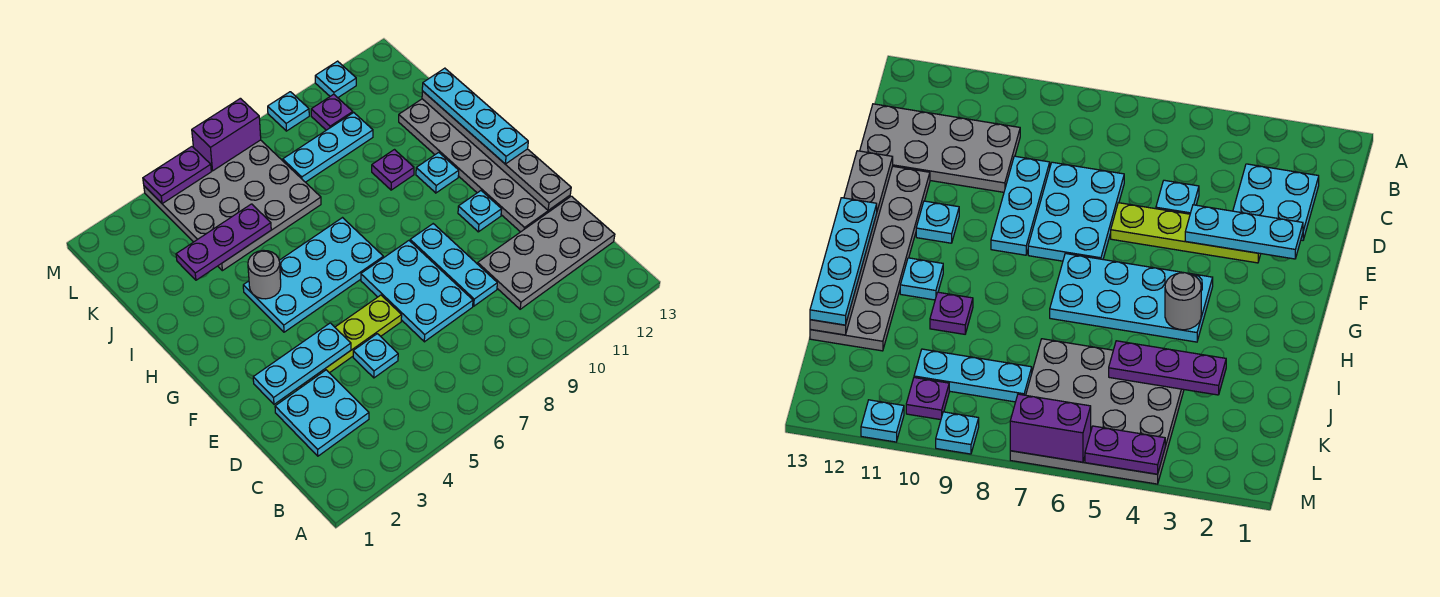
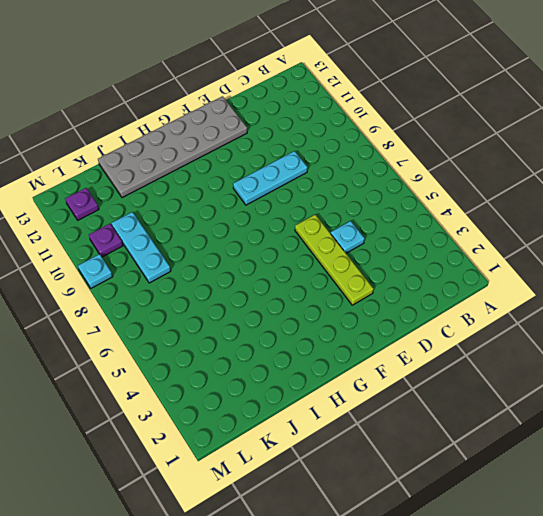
purple plate L12 level 1 -> purple plate I10 level 1
none -> cyan plate C2:D3 level 1
none -> grey plate C10:D13 level 1
none -> cyan plate D7:F8 level 1

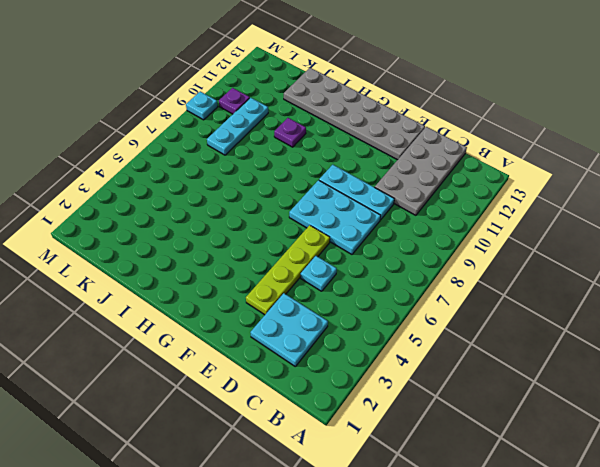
none -> cyan plate F11 level 1
none -> cyan plate G4:H7 level 1
none -> cyan plate H11 level 1

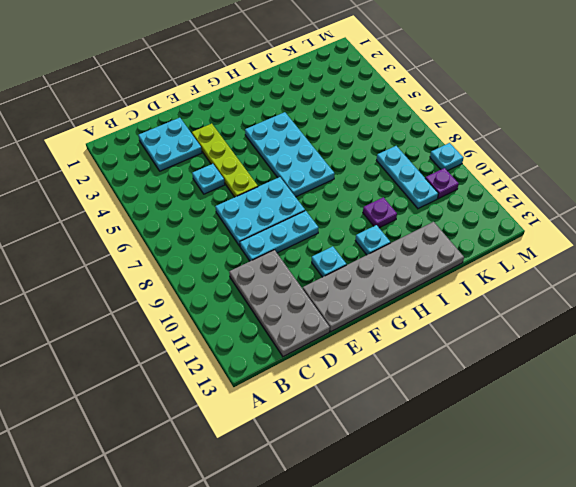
none -> grey plate J4:M7 level 1
none -> cyan plate M11 level 1
none -> cyan plate E2:E4 level 2

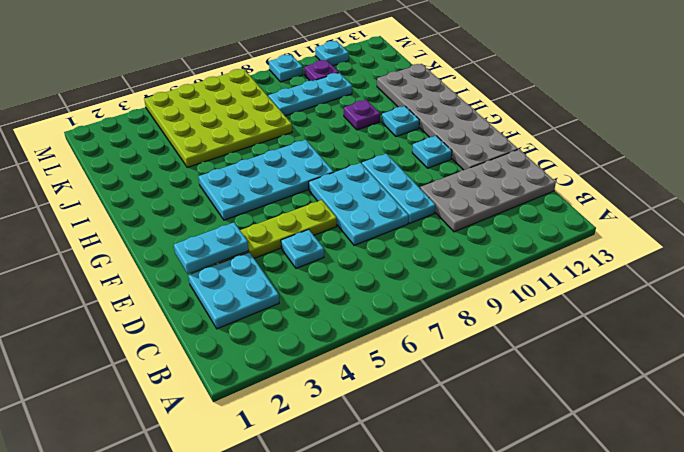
cyan plate E2:E3 level 2 -> cyan plate E2:E4 level 2
lime plate J4:M7 level 1 -> grey plate J4:M7 level 1
none -> grey plate E13:J13 level 2
none -> grey round brick H4 level 2
none -> purple plate J3:J5 level 2

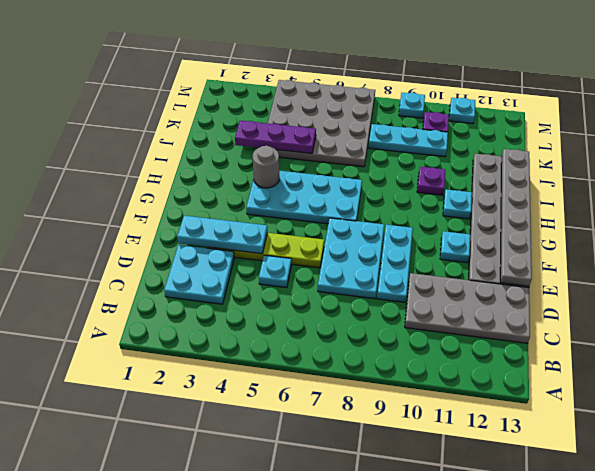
none -> purple plate M4:M5 level 2
none -> purple brick M6:M7 level 2
none -> cyan plate G13:J13 level 3

